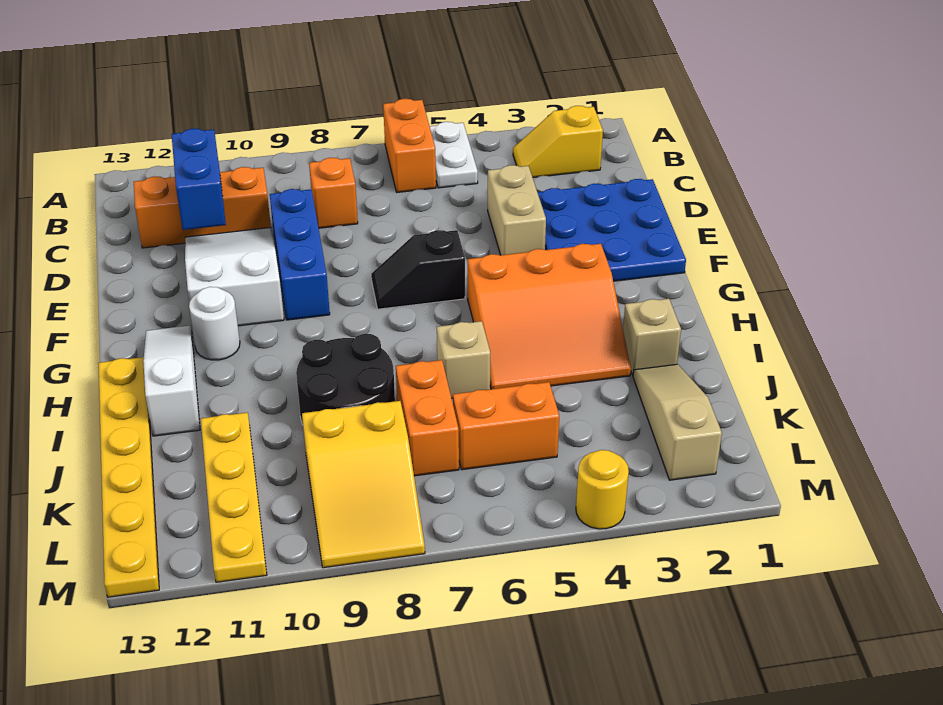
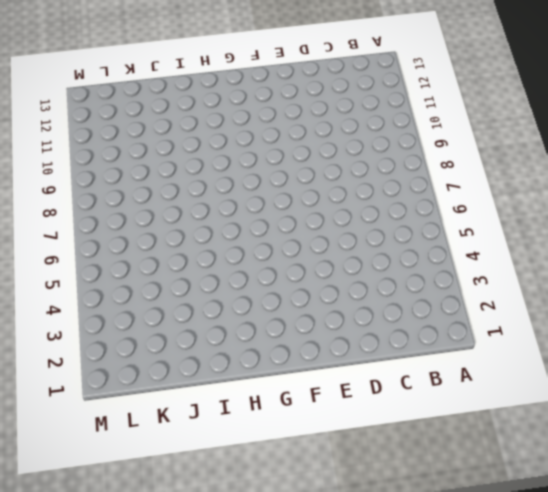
none -> white plate A5:B5 level 1
none -> orange brick A6:B6 level 1
none -> yellow slope B2:B3 level 1 top 2

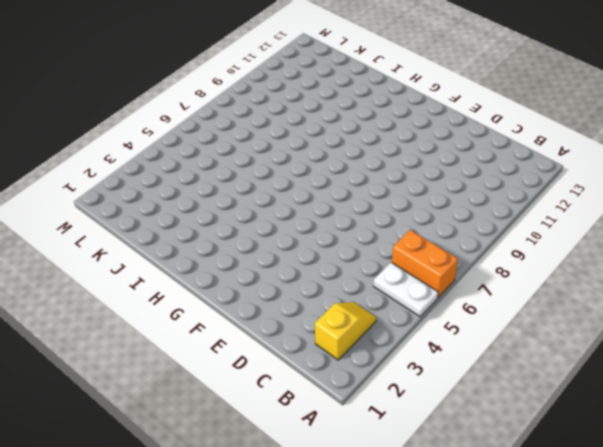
none -> orange brick C8 level 1
none -> orange brick C10:C12 level 1
none -> blue plate D1:F3 level 1

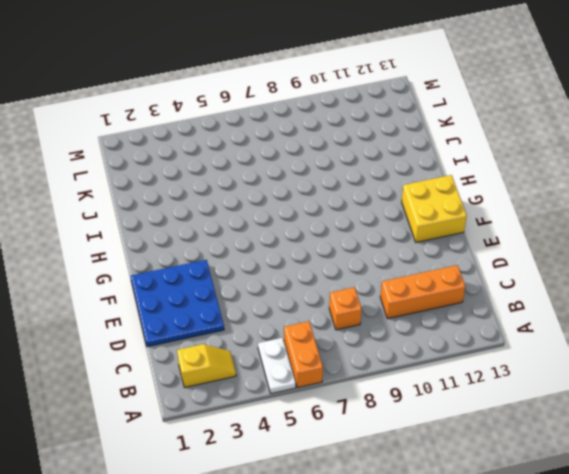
yellow brick F12:G13 level 1 -> white slope G12:I12 level 1 top I
none -> tan brick D4:E4 level 1
none -> blue brick D9:F9 level 1
none -> white slope D10:F11 level 1 top F

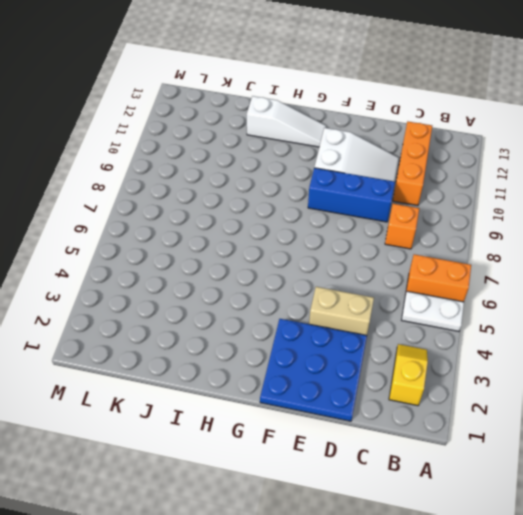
none -> black slope F6:F7 level 1 top 6
none -> orange slope G3:I5 level 1 top G
none -> white round brick G11 level 1

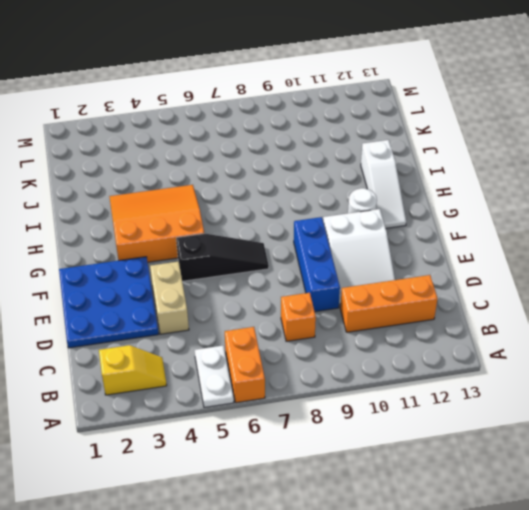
black slope F5:F7 level 1 top 5 -> black slope F6:F7 level 1 top 6
none -> yellow plate H13:M13 level 1
none -> tan brick I2 level 1
none -> tan brick I6 level 1

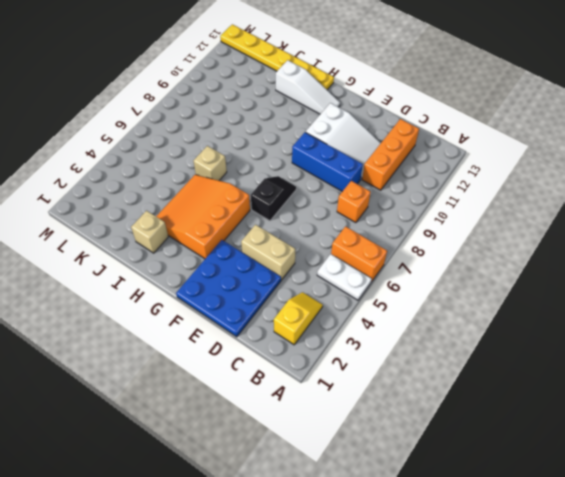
none -> white round brick G11 level 1
none -> black round brick I8:J9 level 1
none -> tan slope J2:L2 level 1 top L

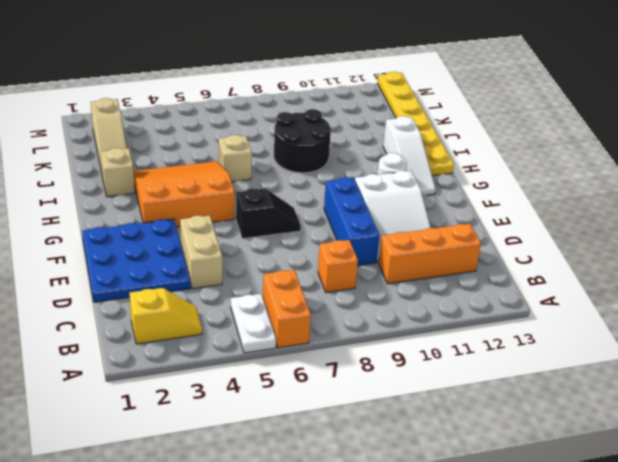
none -> orange brick J7:K7 level 1
none -> yellow plate J11:M11 level 1
none -> orange brick K5:K6 level 1

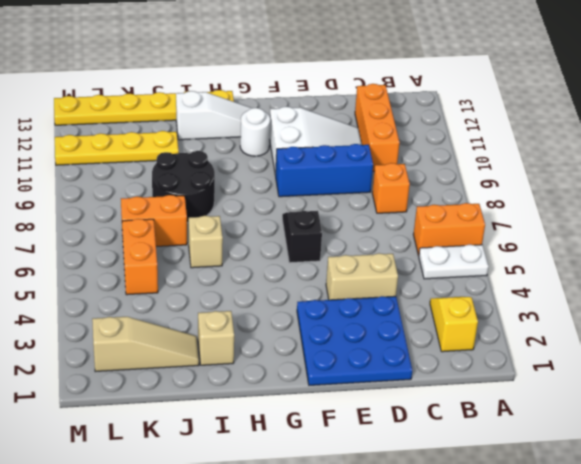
none -> orange slope G3:I5 level 1 top G
none -> yellow slope K8:M9 level 1 top K
none -> yellow round brick M4 level 1

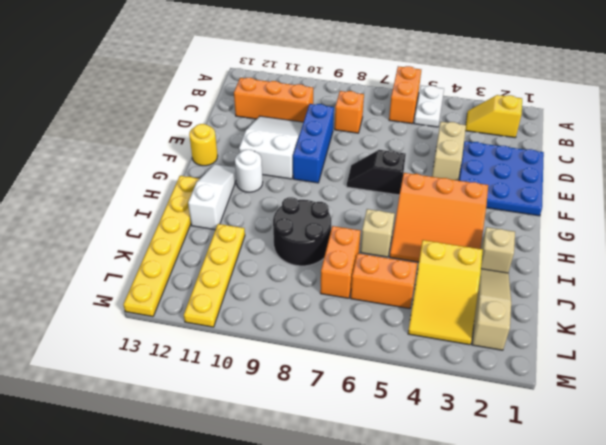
yellow round brick F13 level 1 -> yellow round brick M4 level 1
yellow slope J3:L4 level 1 top J -> yellow slope K8:M9 level 1 top K
none -> blue brick C11:D11 level 2

